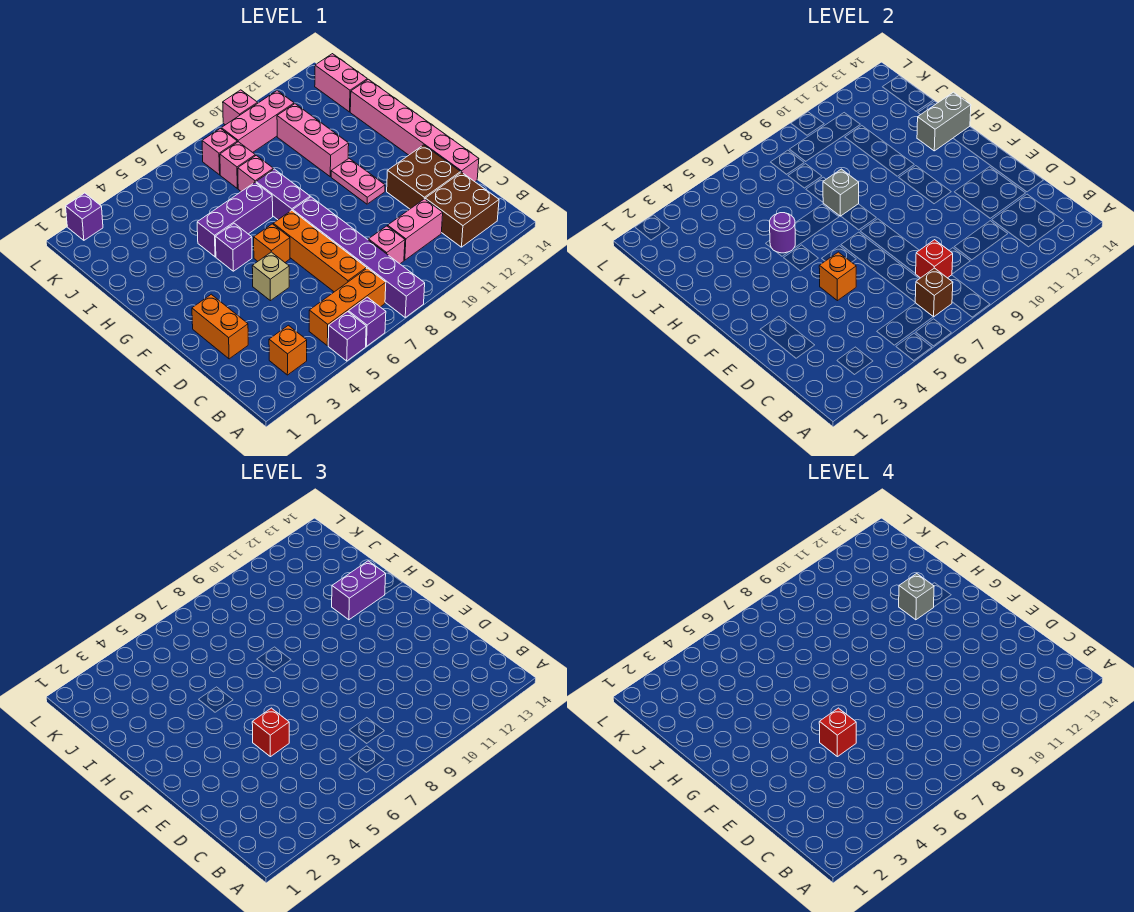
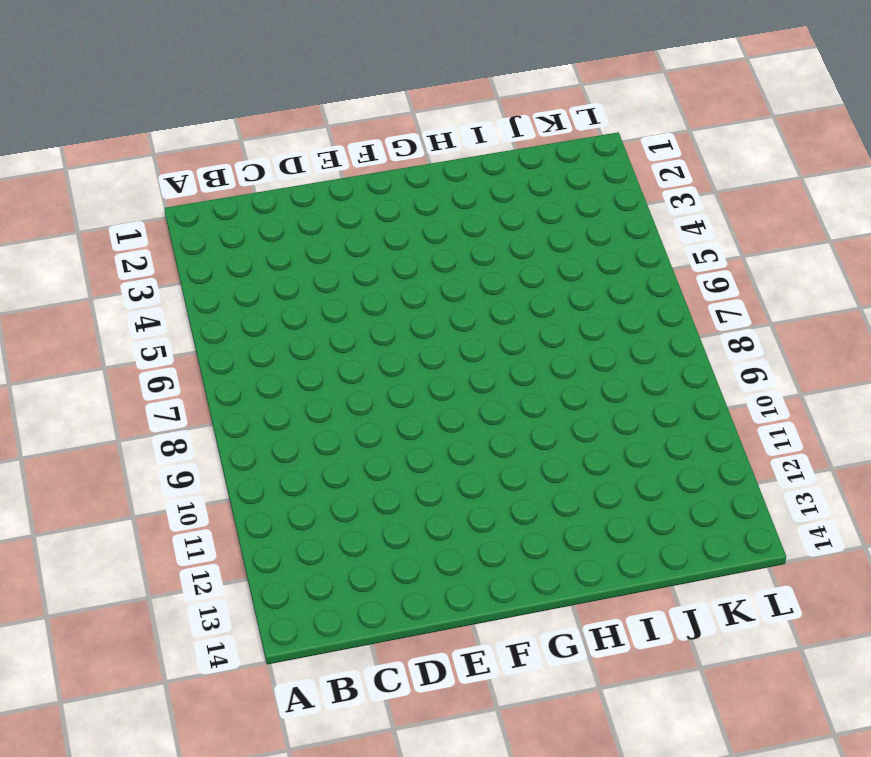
none -> purple brick A5 level 1
none -> purple brick A6 level 1
none -> purple brick A8:F8 level 1
none -> orange brick B3 level 1

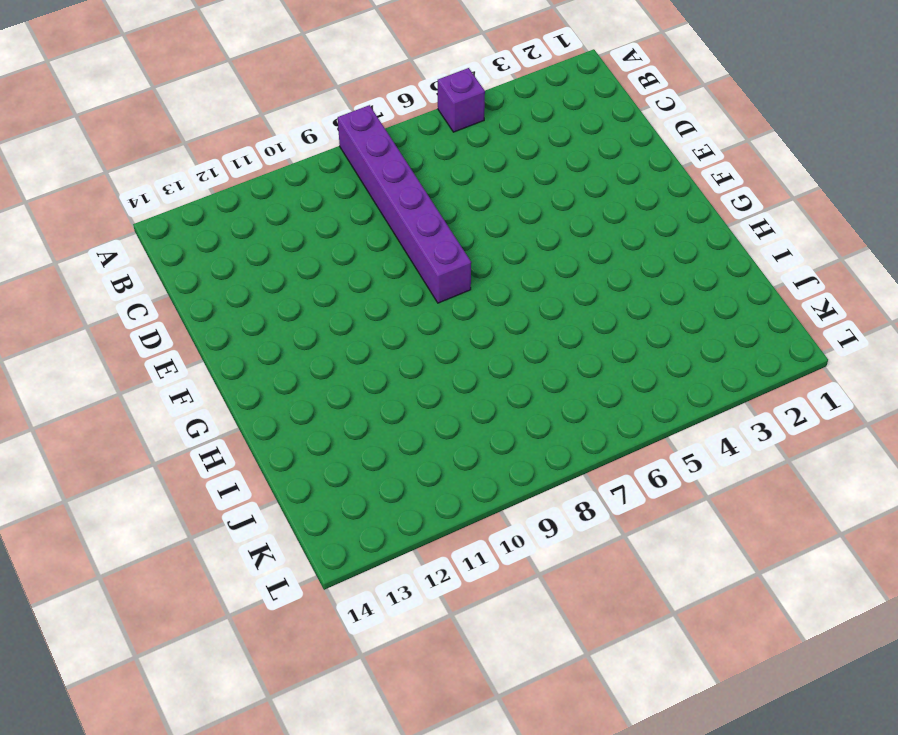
none -> purple brick A6 level 1
none -> orange brick B3 level 1
none -> orange brick B5:B7 level 1
none -> brown brick B12:C13 level 1

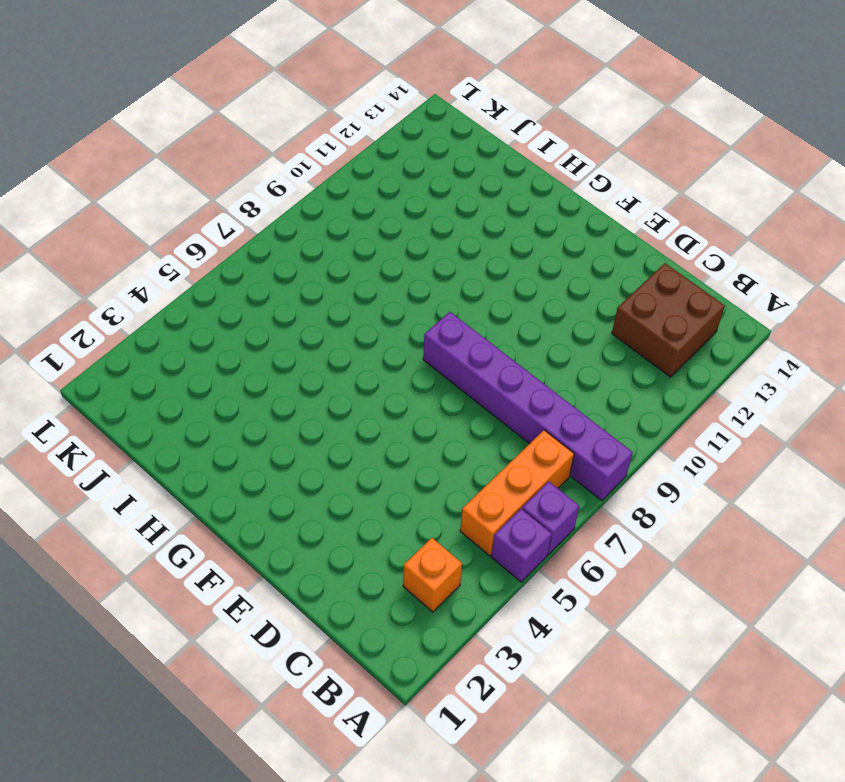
none -> orange brick C7:F7 level 1
none -> pink brick C9 level 1
none -> pink brick C10:C11 level 1
none -> orange brick D2:E2 level 1

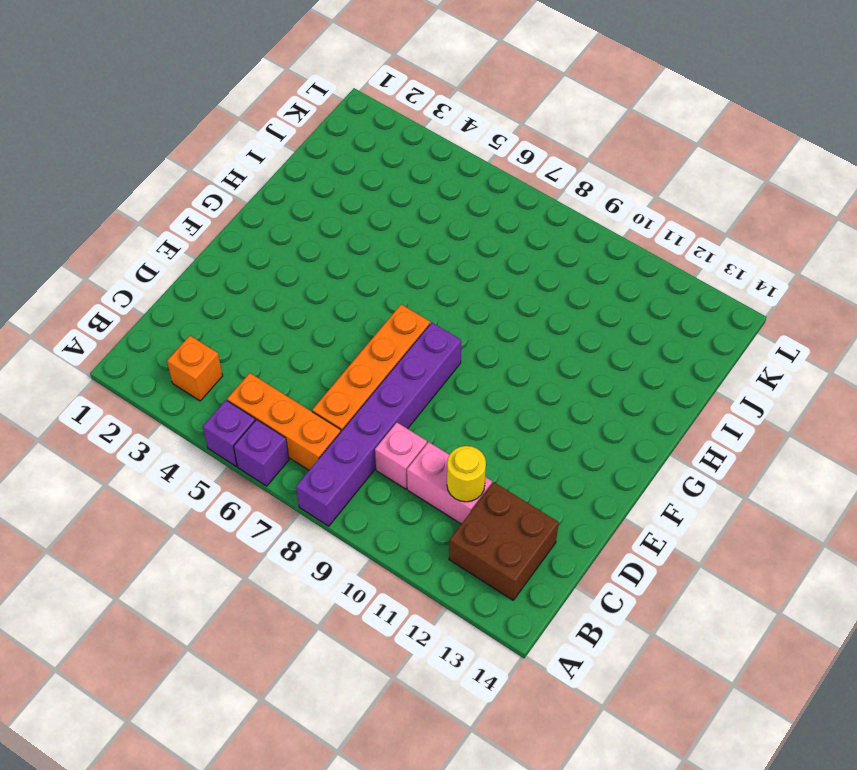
yellow round brick C11 level 2 -> none
none -> orange brick D2:E2 level 1
none -> brown brick D12:E13 level 1
none -> pink brick D14:I14 level 1
none -> tan brick E5 level 1

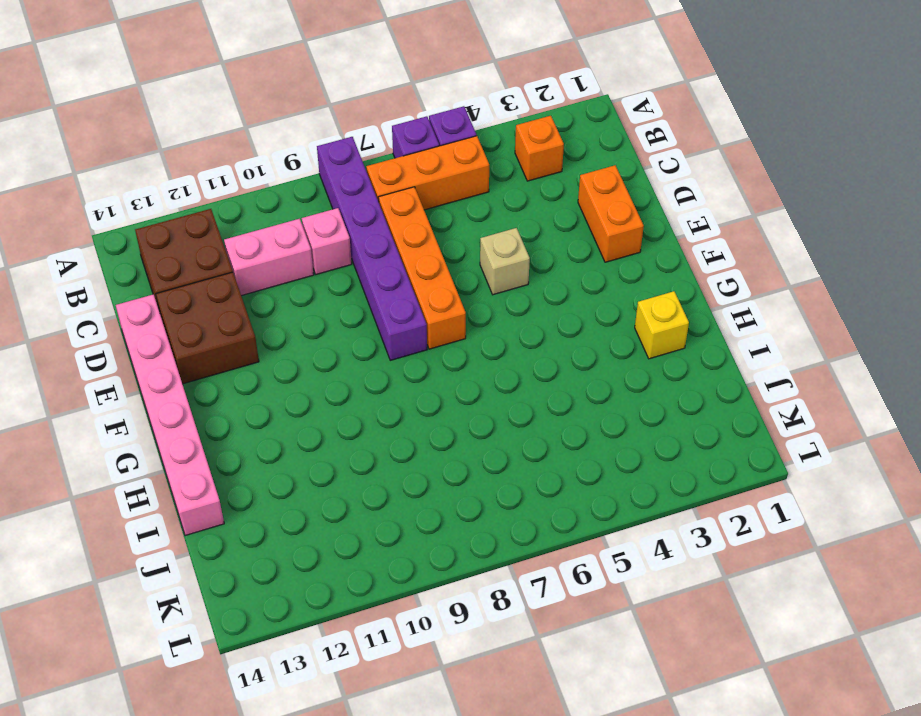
yellow brick H2 level 1 -> none
none -> orange brick F6 level 1
none -> pink plate F11:G11 level 1
none -> purple brick G5 level 1
none -> purple brick G8:H8 level 1

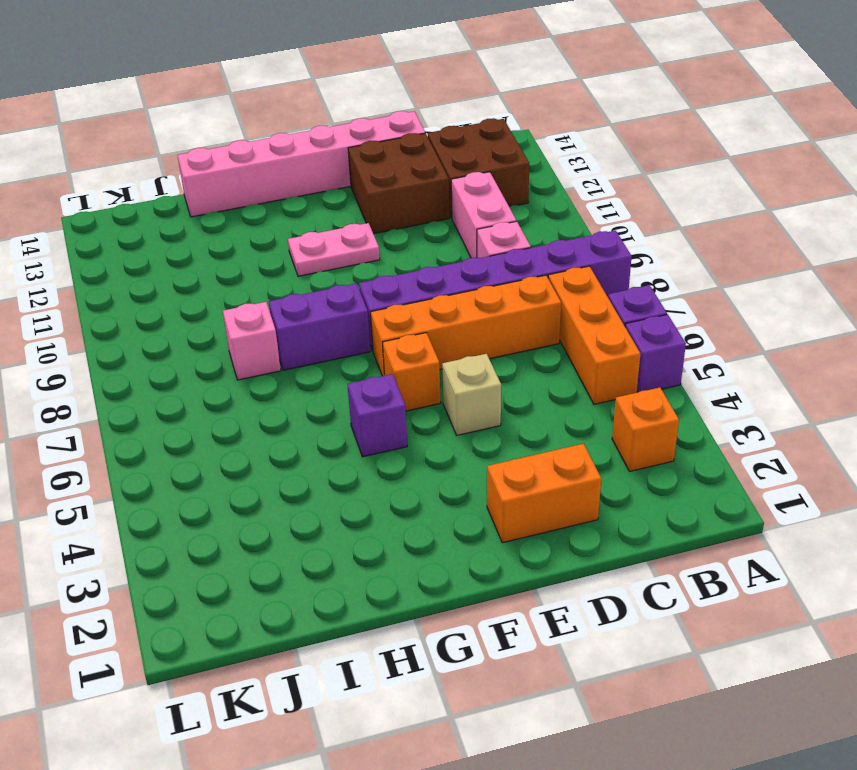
none -> purple brick H5:H7 level 1
none -> pink brick H11:J11 level 1
none -> pink brick J8 level 1
none -> pink brick J14:K14 level 1

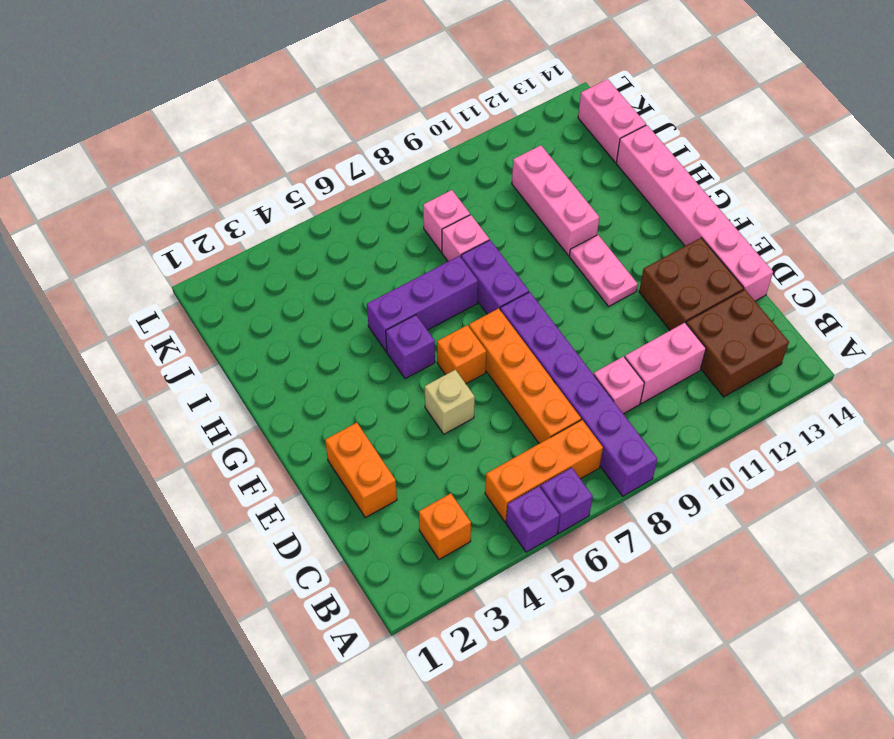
none -> pink brick K8 level 1
none -> pink brick K9:K11 level 1
none -> purple brick L2 level 1
none -> pink brick L10 level 1

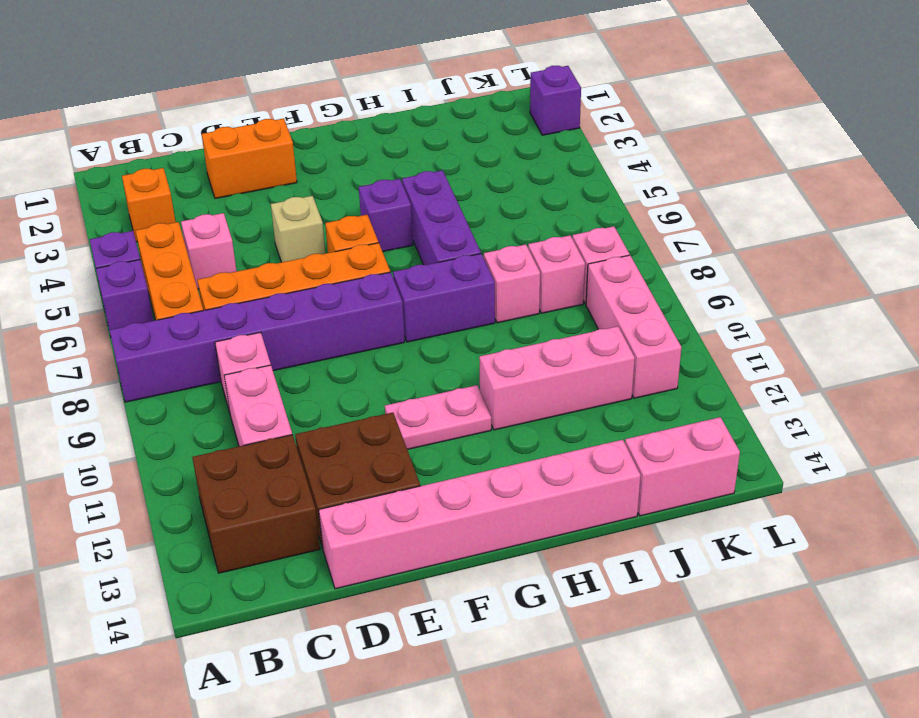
pink brick C5 level 1 -> pink brick L10 level 1
none -> brown brick B7 level 2
none -> red brick C8 level 2
none -> orange brick E5 level 2
none -> purple round brick H5 level 2

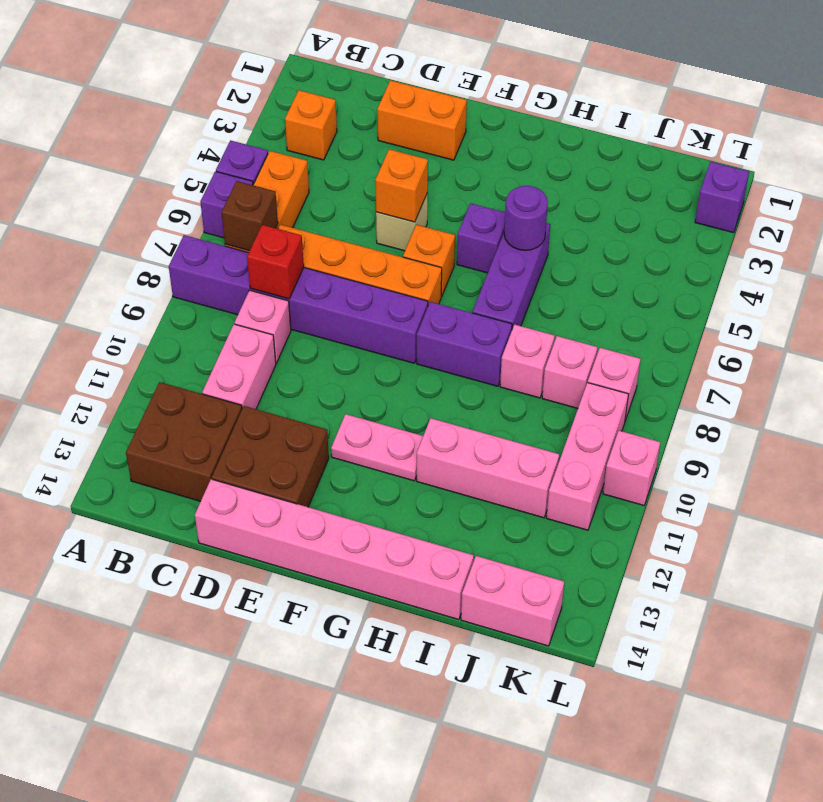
none -> grey brick H8 level 2
none -> grey brick H13:H14 level 2
none -> red brick E5 level 3
none -> purple brick H12:H13 level 3

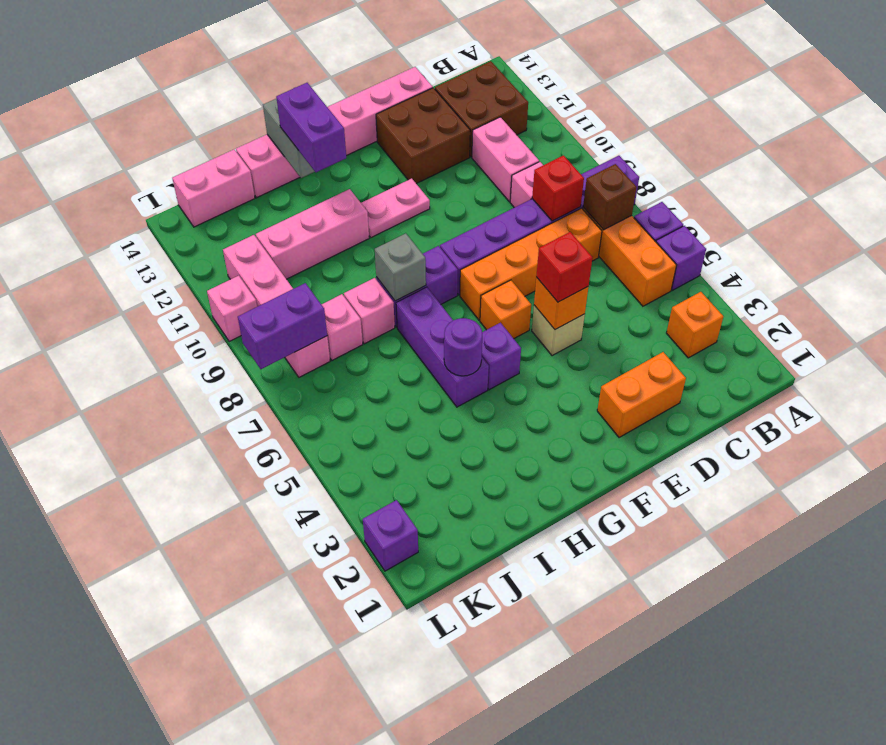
purple brick K8:L8 level 2 -> none
none -> red brick E5 level 4
none -> grey brick H12 level 4

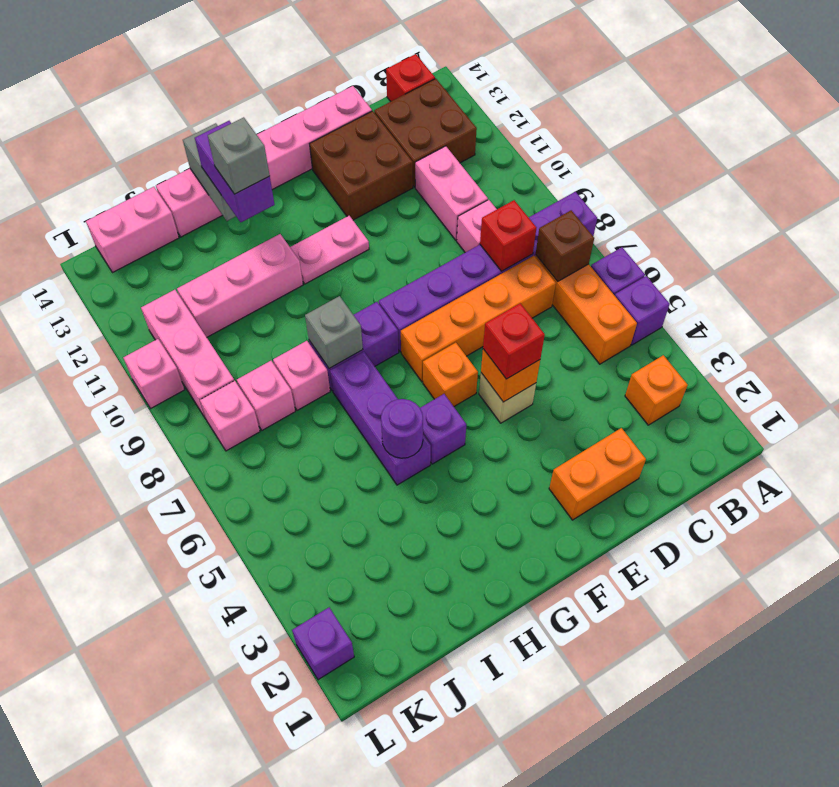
red brick B14 level 1 -> red brick E5 level 4

